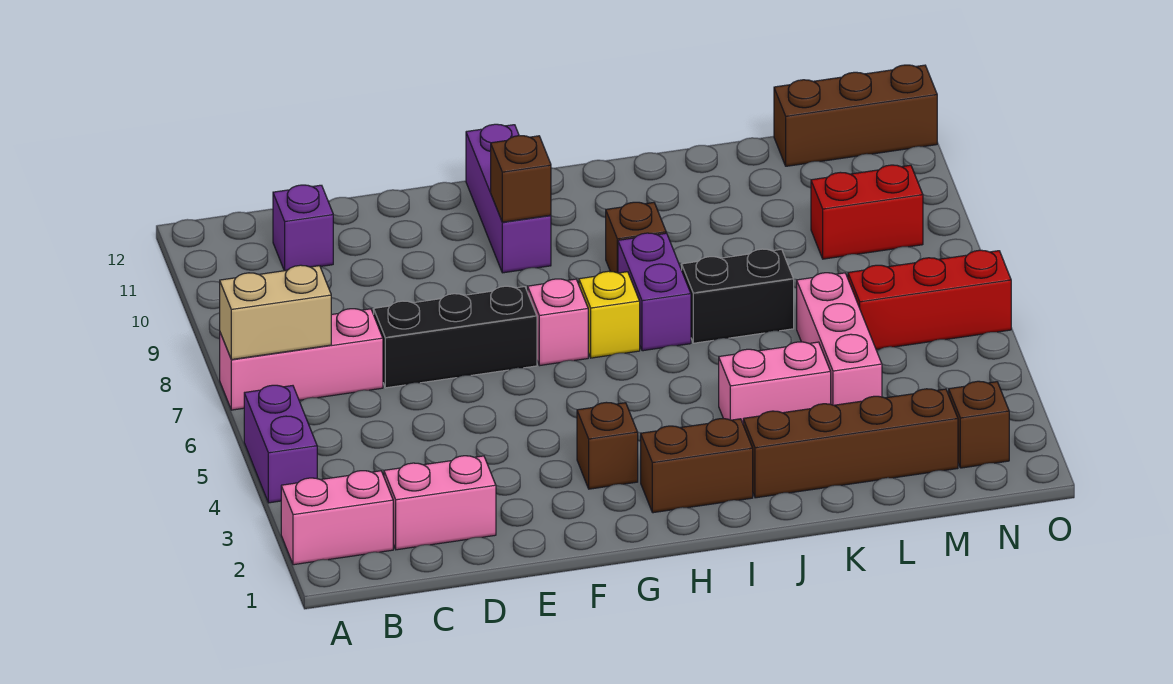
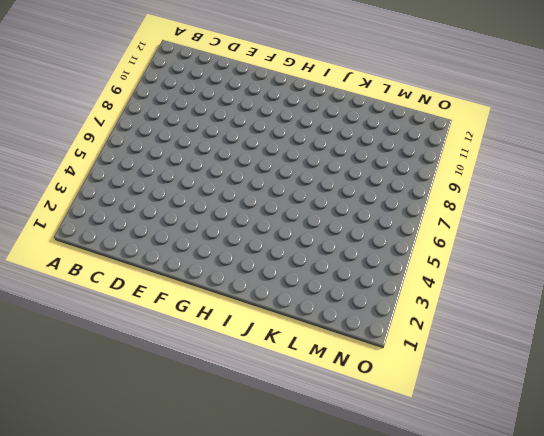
none -> pink brick A2:B2 level 1
none -> purple brick A4:A5 level 1
none -> pink brick A7:C7 level 1

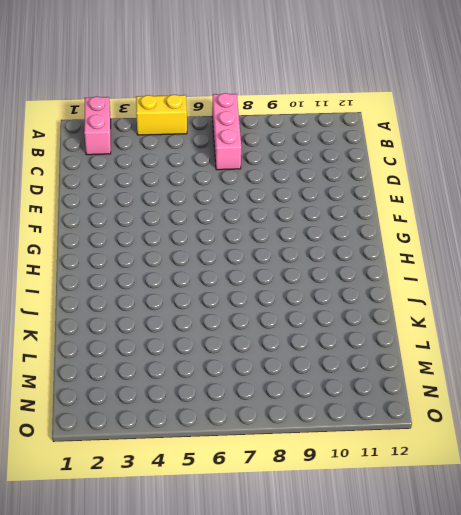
yellow brick A4:A5 level 1 -> purple brick A4:A5 level 1
none -> pink brick C2:D2 level 1
none -> purple brick C11 level 1
none -> black brick D7:F7 level 1

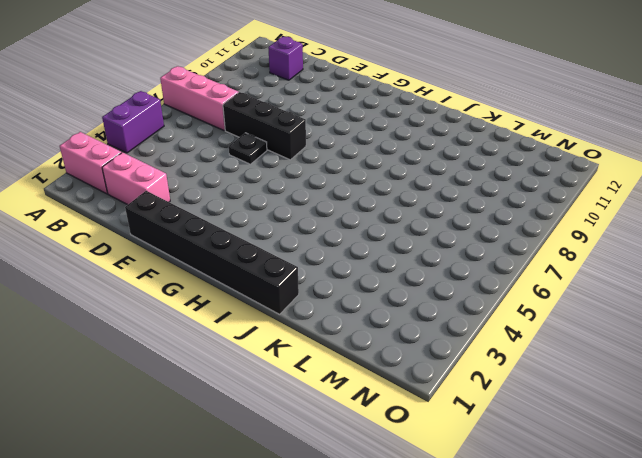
black brick E1:J1 level 1 -> none
black plate E6 level 1 -> none
none -> brown brick G3 level 1
none -> pink brick G7 level 1
none -> purple brick G10:G12 level 1

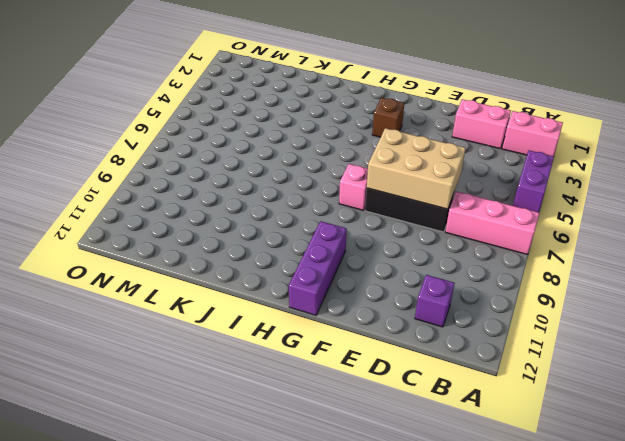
tan brick D6:F7 level 2 -> none
none -> brown brick H2:I2 level 1
none -> yellow brick H7 level 1
none -> purple brick I7:I8 level 1

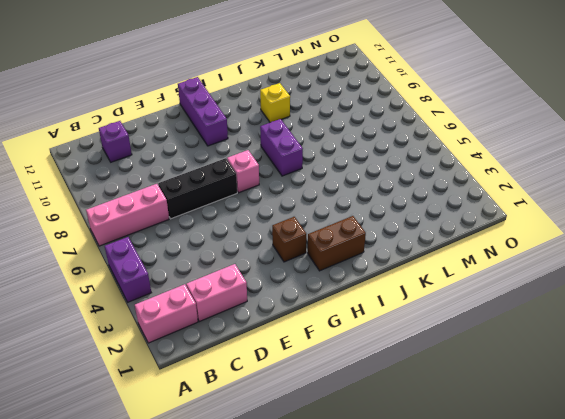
yellow brick J10 level 1 -> yellow brick H7 level 1
none -> brown brick I9 level 1
none -> brown brick J2:M2 level 1
none -> pink brick J4:K4 level 1

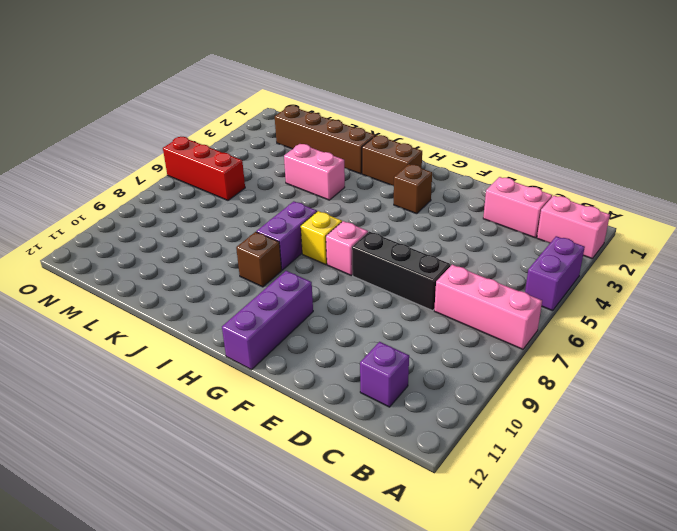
none -> black brick J7:K7 level 1
none -> pink brick L4:L6 level 1
none -> red brick M9:N9 level 1

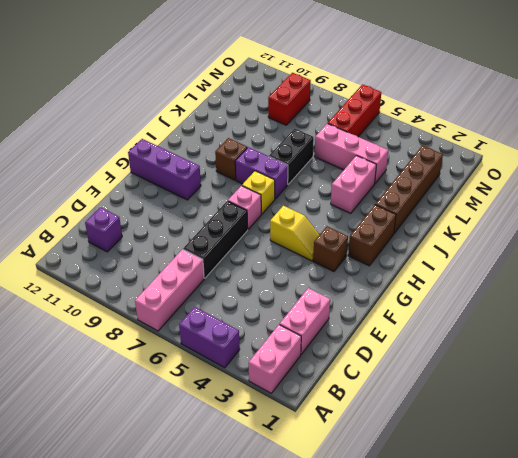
yellow slope G4:G5 level 1 top 5 -> none
none -> brown brick M12:O12 level 1
none -> brown brick N2 level 1
none -> tan brick A7:B7 level 2

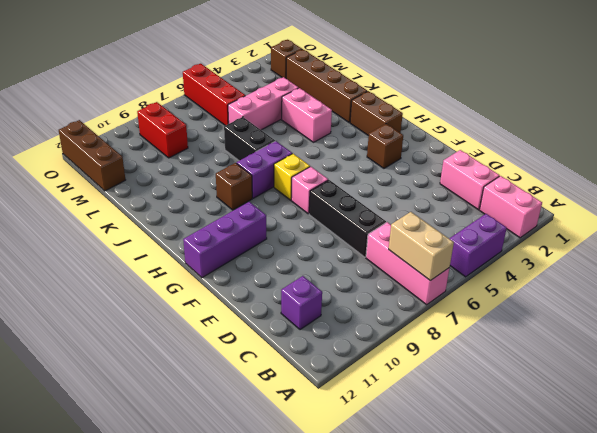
none -> brown brick G10 level 2

